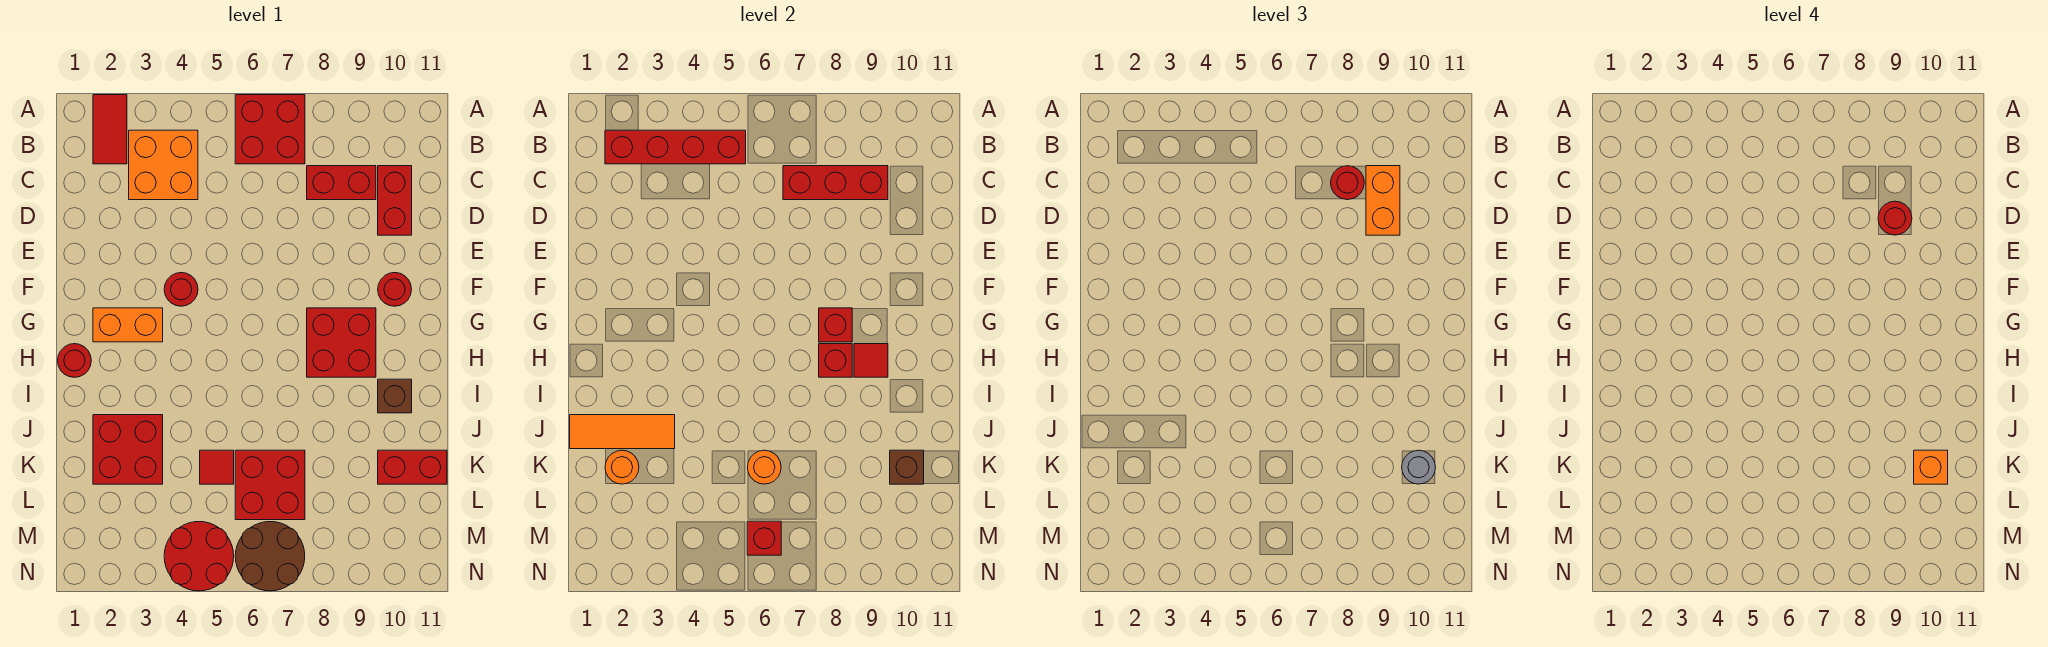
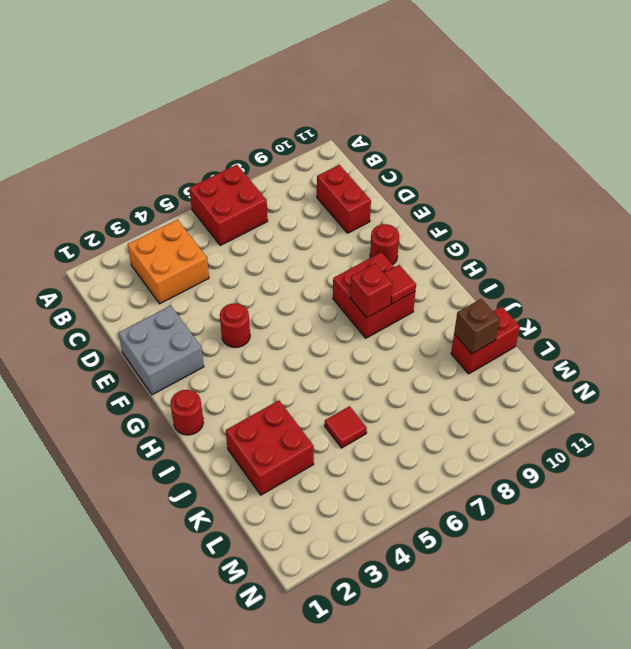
grey brick E1:F2 level 1 -> none
none -> red tile A2:B2 level 1
none -> red brick C8:C9 level 1
none -> orange brick G2:G3 level 1
none -> brown brick I10 level 1

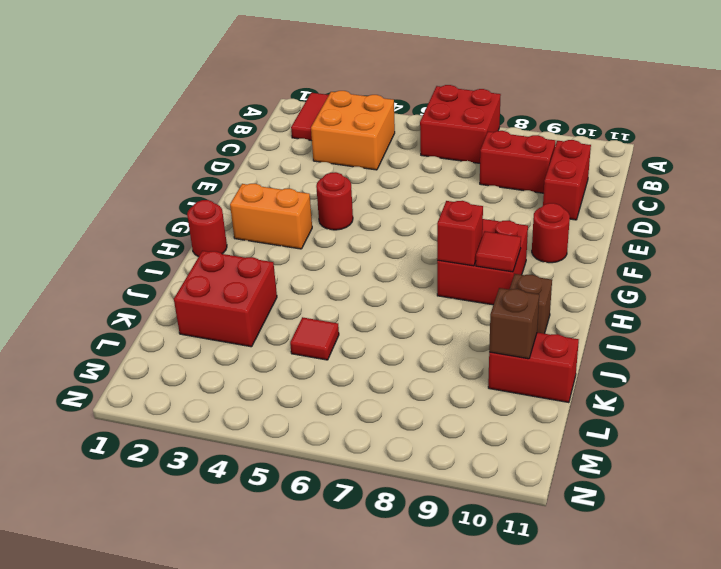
none -> red brick K6:L7 level 1
none -> red round brick M4:N5 level 1
none -> brown round brick M6:N7 level 1
none -> red brick B2:B5 level 2

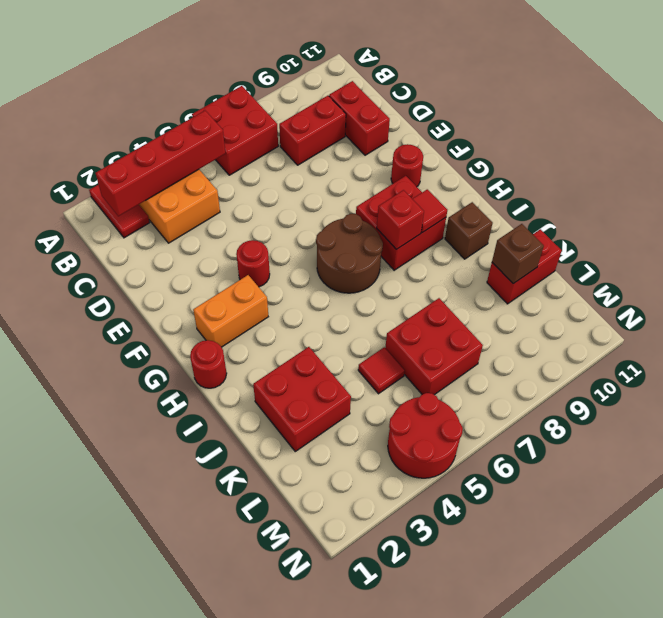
brown round brick G6:H7 level 1 -> brown round brick M6:N7 level 1
none -> red brick C7:C9 level 2
none -> red brick G8 level 2
none -> orange tile J1:J3 level 2
none -> orange round brick K2 level 2

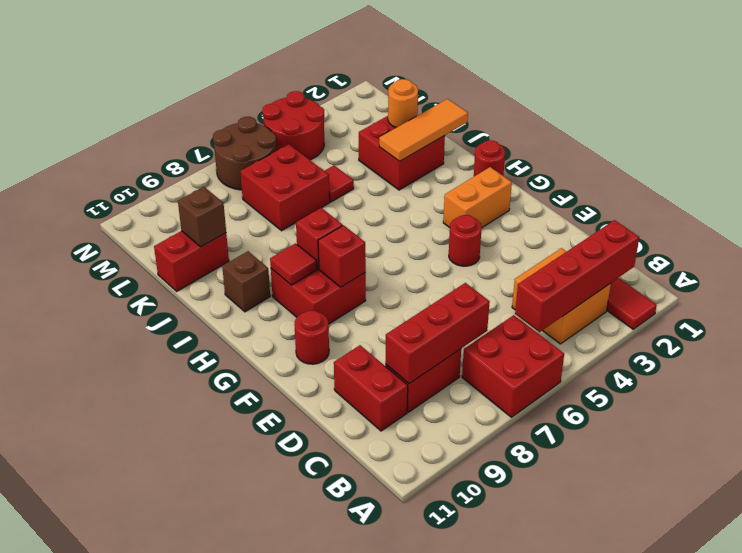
none -> orange round brick K6 level 2
none -> red brick M6 level 2
none -> red round brick C8 level 3
none -> orange brick C9:D9 level 3

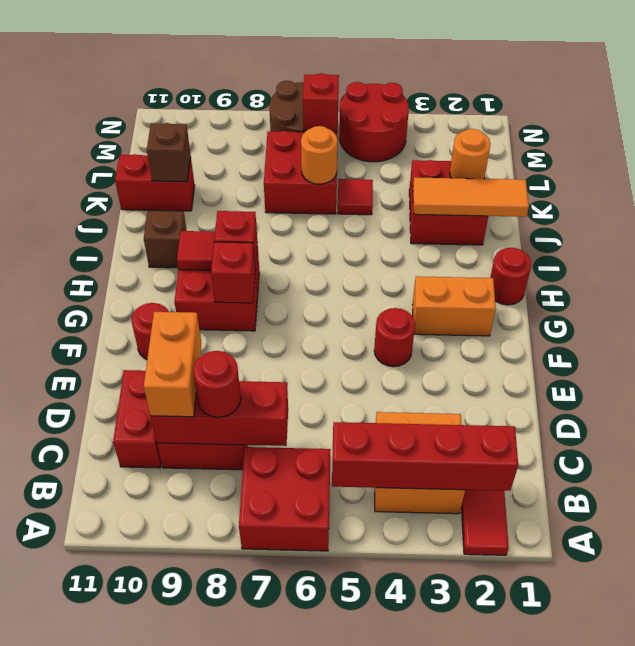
none -> grey round brick K10 level 3
none -> red round brick D9 level 4
none -> orange brick K10 level 4

